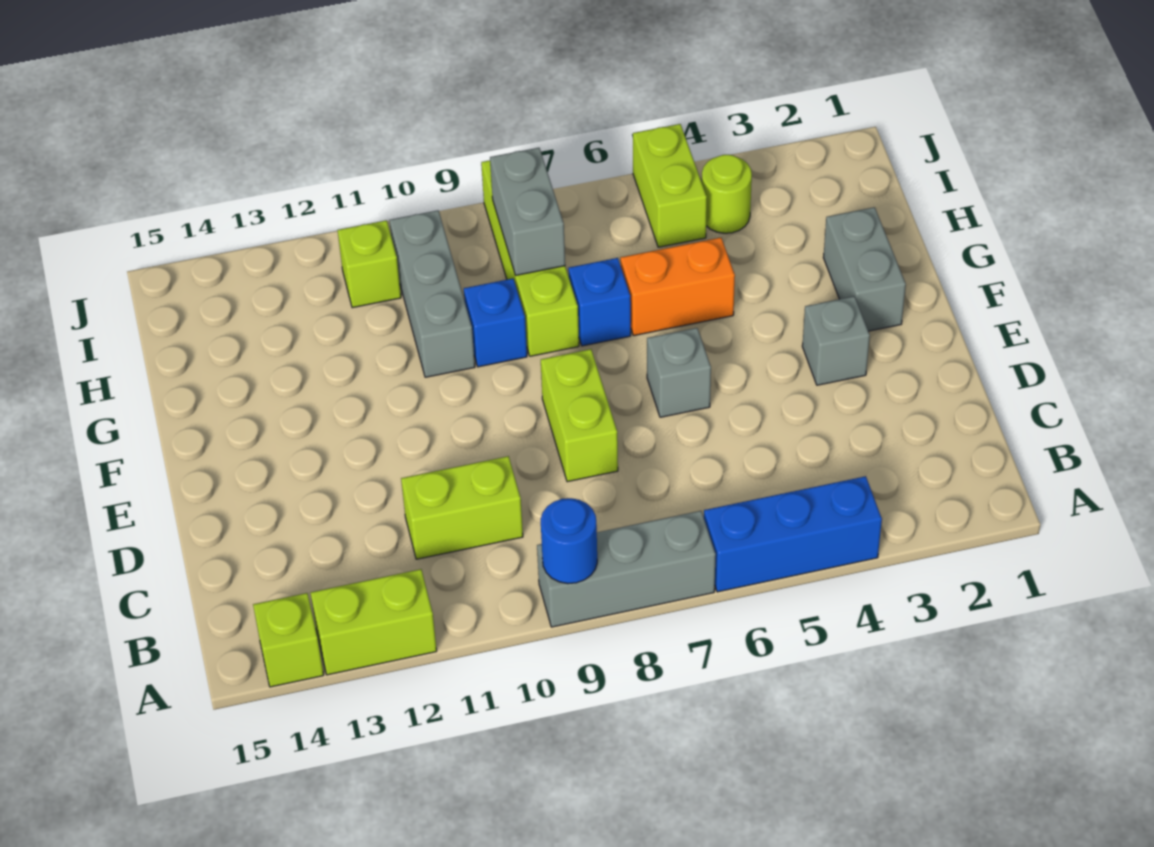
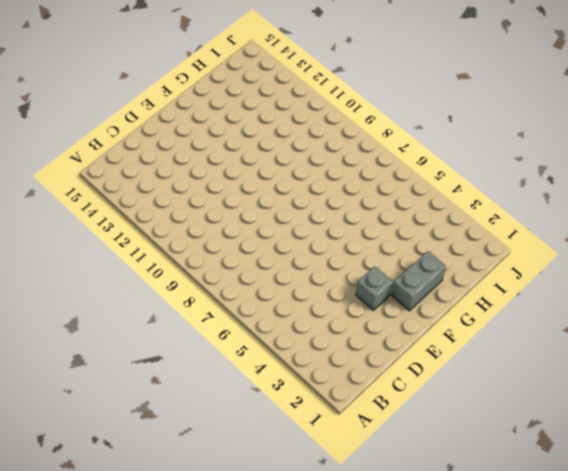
none -> blue brick A4:A6 level 1
none -> grey brick A7:A9 level 1
none -> lime brick A12:A13 level 1

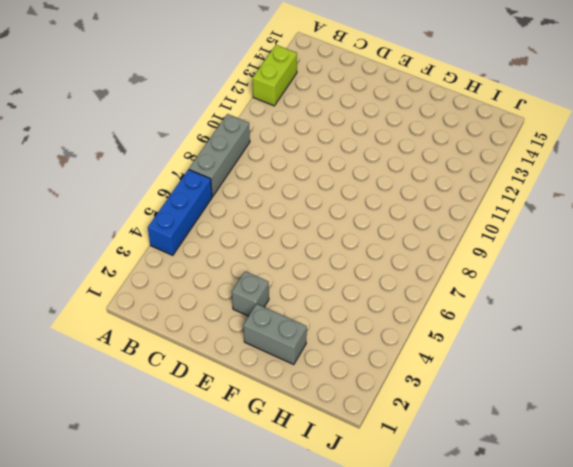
none -> lime brick A14 level 1
none -> lime brick C10:C11 level 1
none -> lime brick D8:E8 level 1

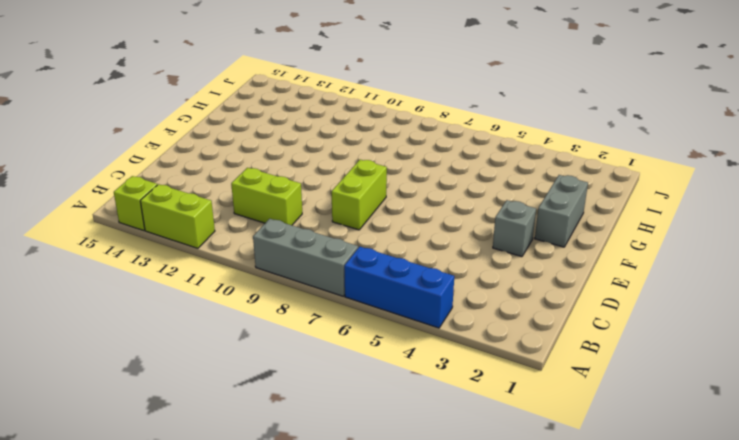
none -> grey brick E6 level 1
none -> orange brick G5:G6 level 1
none -> blue brick G7 level 1

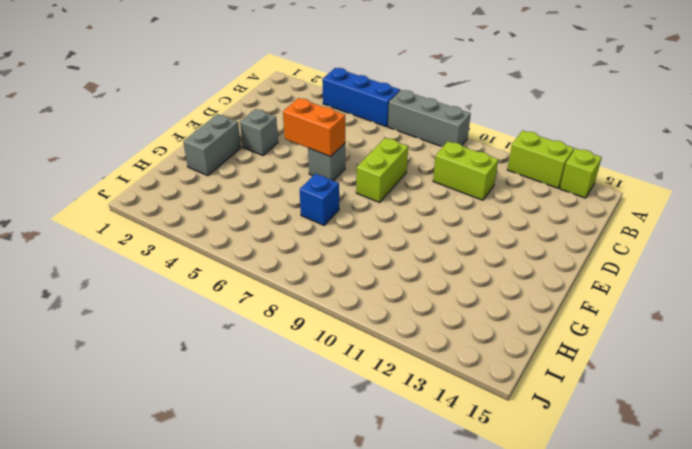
orange brick E5:E6 level 2 -> orange brick G5:G6 level 1
none -> lime brick G8:J8 level 1
none -> blue brick G9 level 1
none -> grey brick G10:I10 level 1

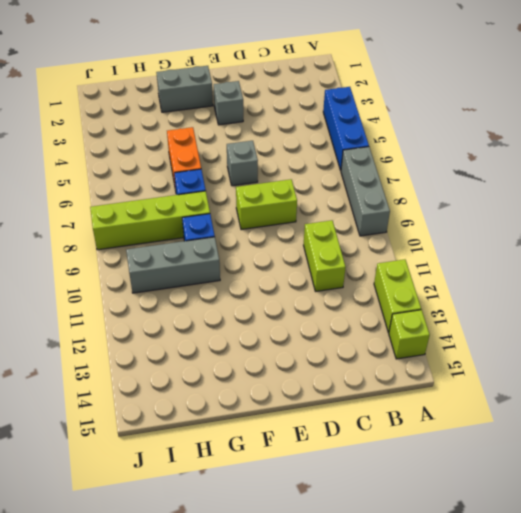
none -> lime round brick I4 level 1
none -> lime brick I5:J5 level 1
none -> lime brick I11 level 1

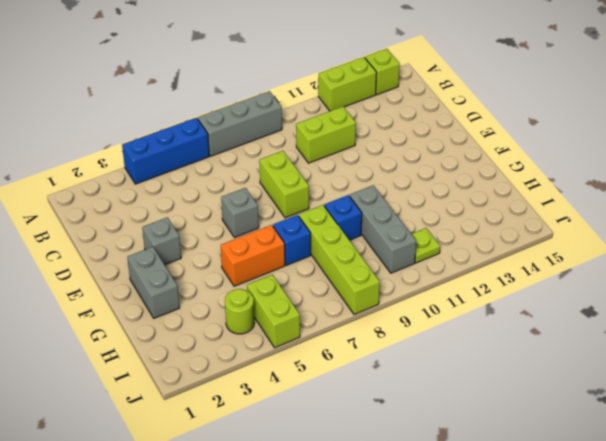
lime plate I11 level 1 -> lime brick I11 level 1
none -> blue round brick A9 level 2
none -> grey brick H8:I8 level 2

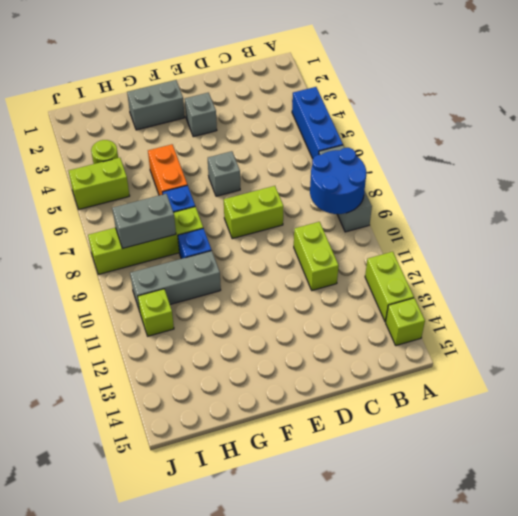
blue round brick A8:B9 level 2 -> blue round brick A9 level 2

